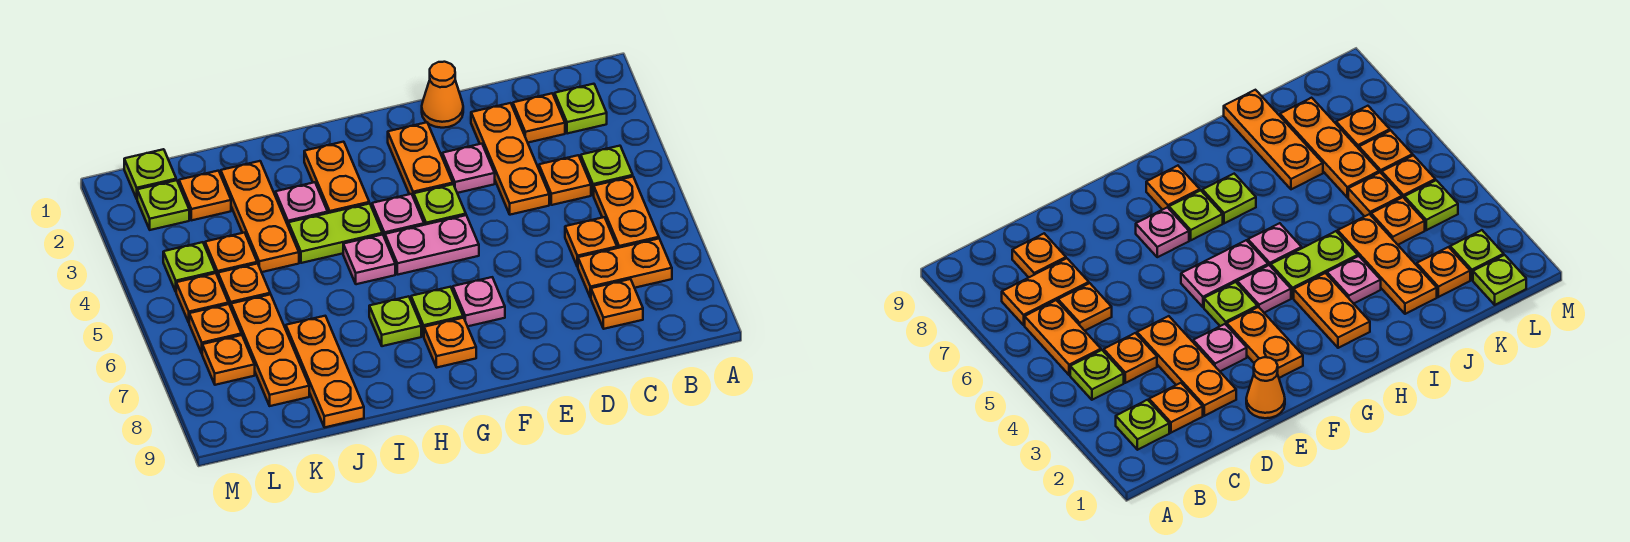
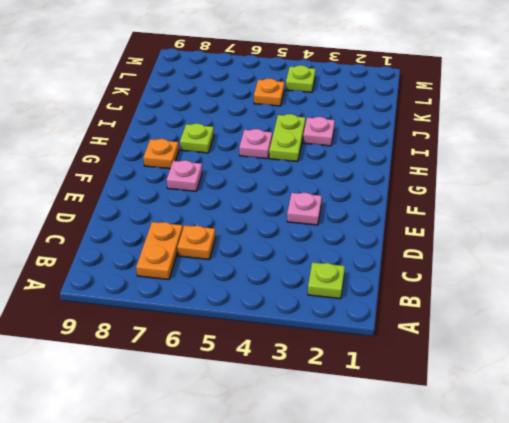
none -> lime plate B4 level 1
none -> orange plate B5:B6 level 1
none -> orange plate C2 level 1
none -> orange plate C4 level 1

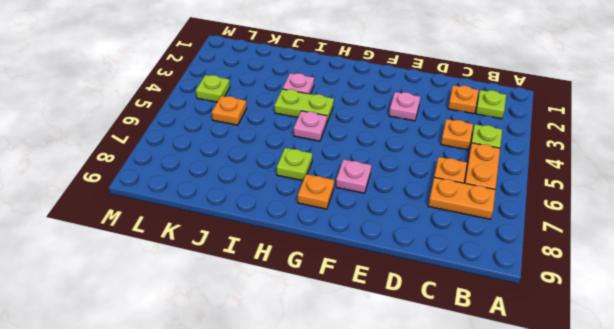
none -> orange plate C8 level 1
none -> orange plate D2:D4 level 1
none -> orange cone E1 level 1
none -> orange plate F2:F3 level 1

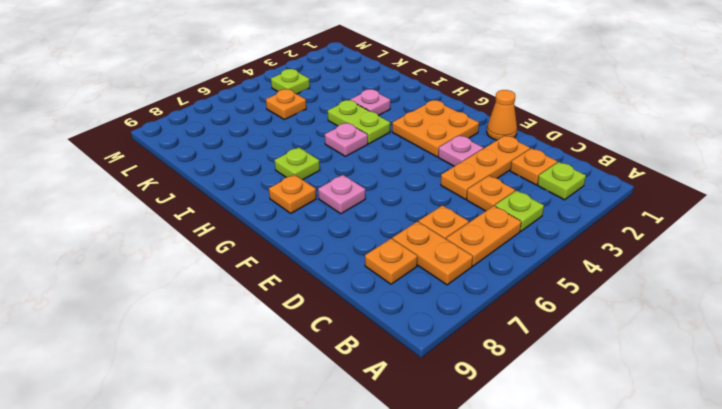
orange plate F2:G3 level 1 -> orange plate F2:F3 level 1
none -> lime plate F4 level 1
none -> pink plate F5:G5 level 1
none -> pink plate G4 level 1
none -> lime plate G7 level 1

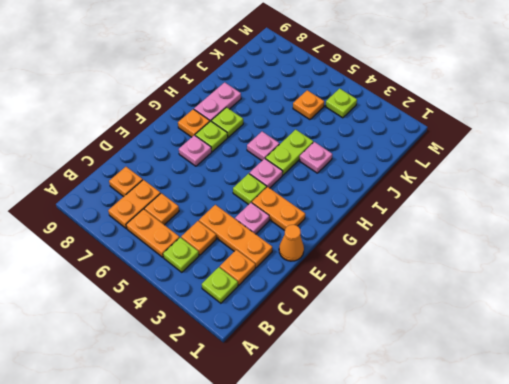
pink plate H8:I8 level 1 -> pink plate F5:G5 level 1
none -> orange plate H2:H3 level 1
none -> orange plate J2:J4 level 1
none -> orange plate J7:J9 level 1
none -> orange plate K2 level 1

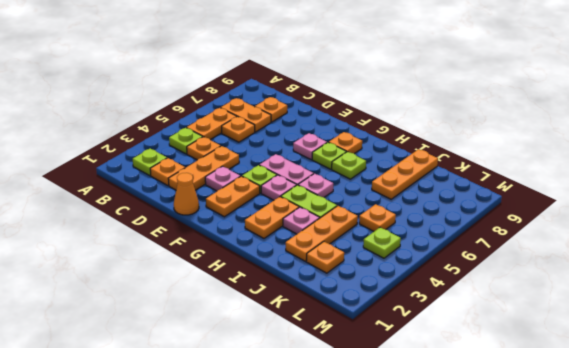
none -> orange plate K4 level 1
none -> orange plate K6:K8 level 1
none -> lime plate L1 level 1
none -> lime plate L2 level 1

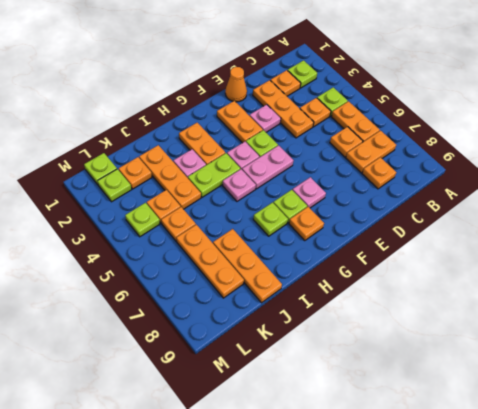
none -> orange plate L5 level 1
none -> orange plate L6 level 1
none -> orange plate L7 level 1

